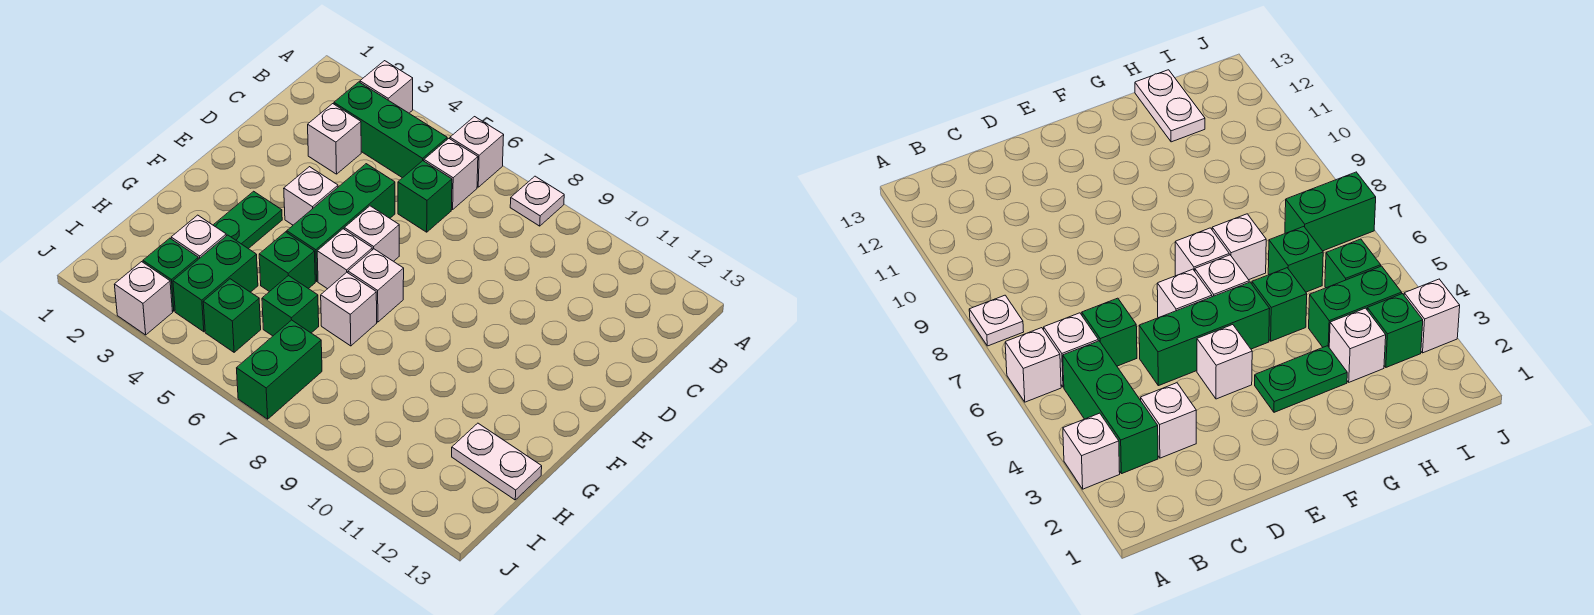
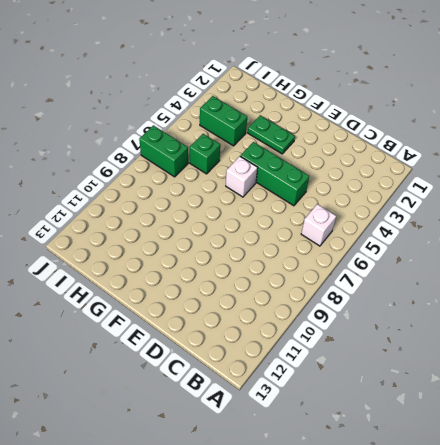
none -> white brick A3 level 1
none -> white brick A6 level 1
none -> white plate A8 level 1

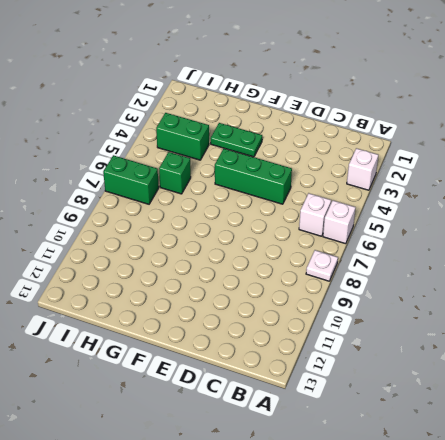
none -> green brick B3:B5 level 1
none -> white brick C3 level 1
none -> green brick C6 level 1

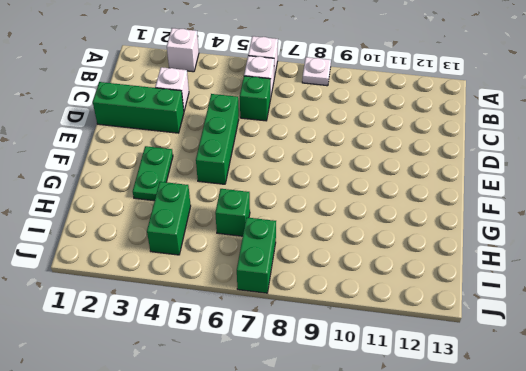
green brick D1:D3 level 1 -> green brick B3:B5 level 1
none -> white brick E4 level 1
none -> white brick E6 level 1
none -> white brick F6 level 1

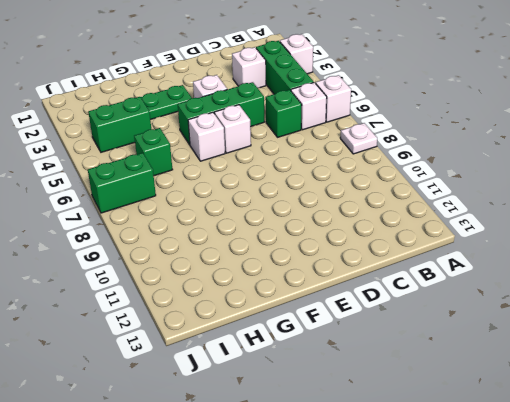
none -> white brick F7 level 1
none -> green brick G5 level 1
none -> white brick G7 level 1

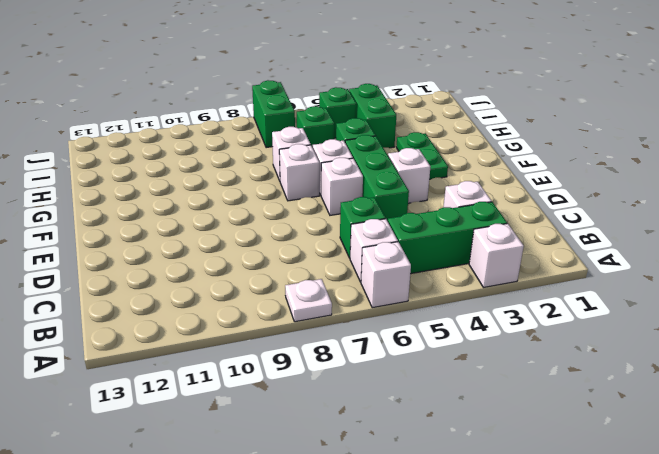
none -> white brick H3 level 1
none -> white plate H12:H13 level 1
none -> green brick I3 level 1

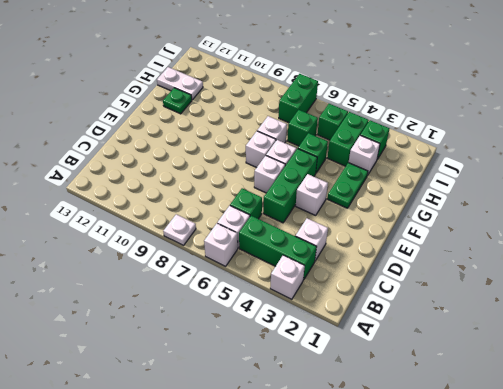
green plate G12 level 1 -> none
none -> white brick J3 level 1

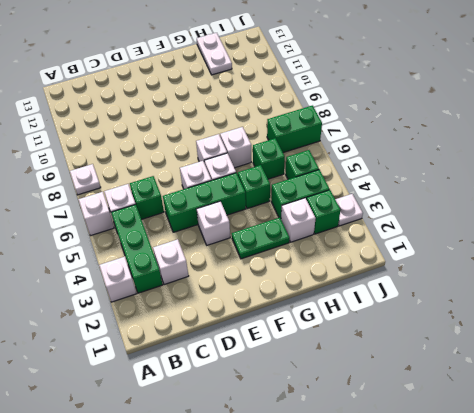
white plate J3 level 1 -> white brick J3 level 1

